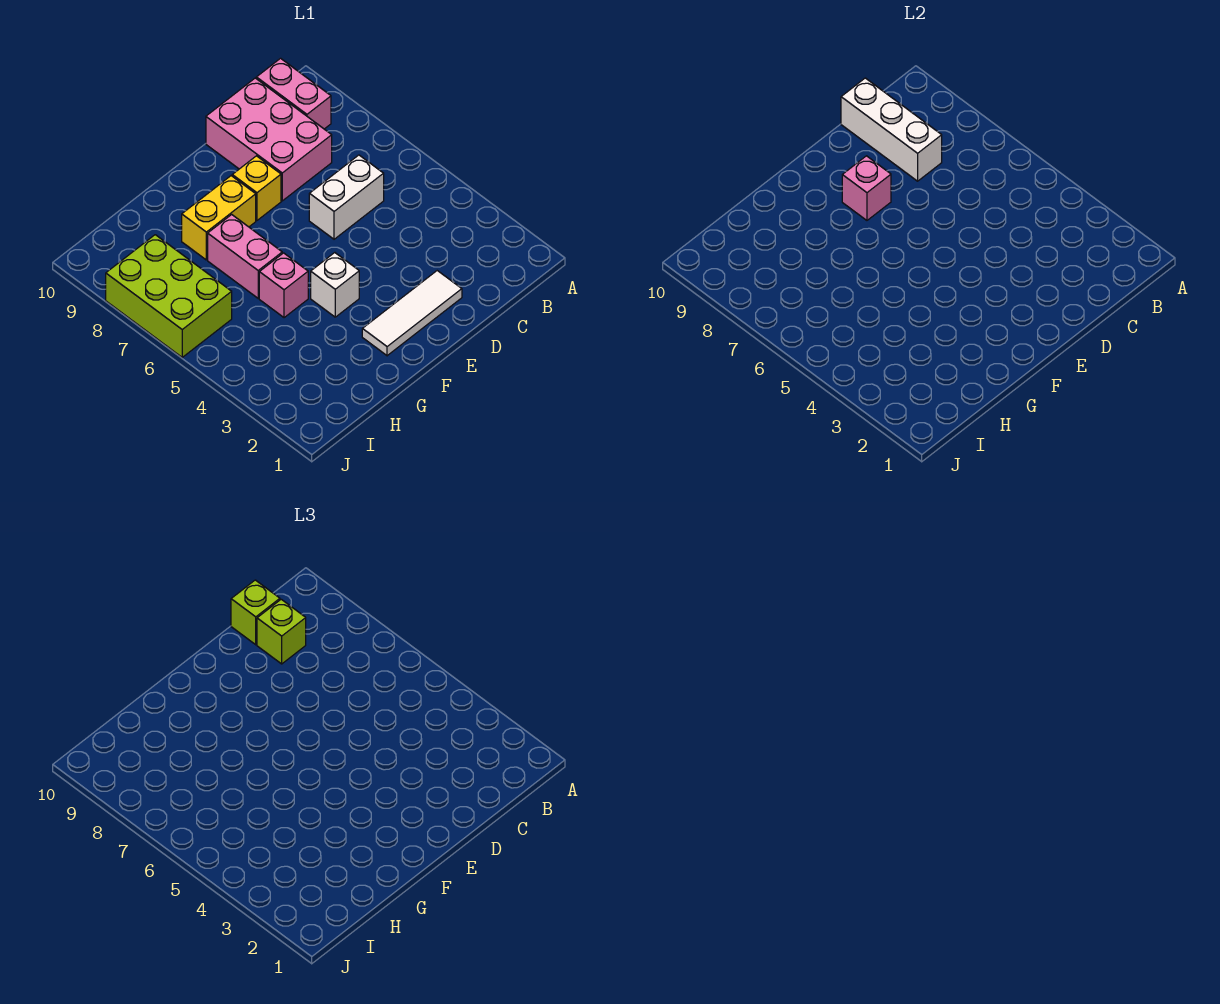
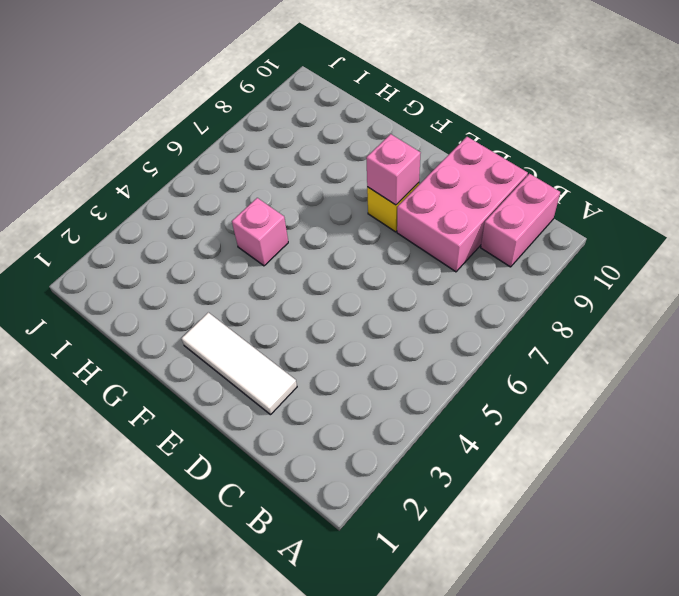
none -> white brick C6:D6 level 1
none -> white brick F4 level 1
none -> yellow brick F8:G8 level 1

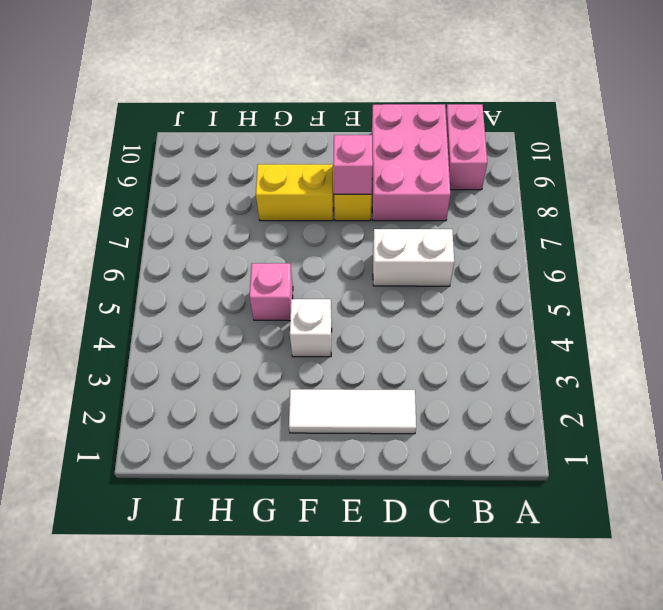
none -> pink brick G6:G7 level 1
none -> lime brick I6:J8 level 1
none -> white brick C8:C10 level 2

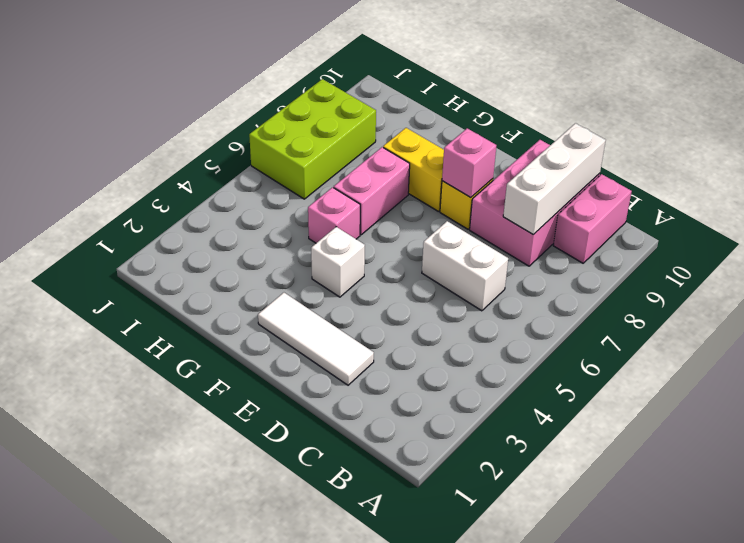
none -> lime brick C9 level 3
none -> lime brick C10 level 3

